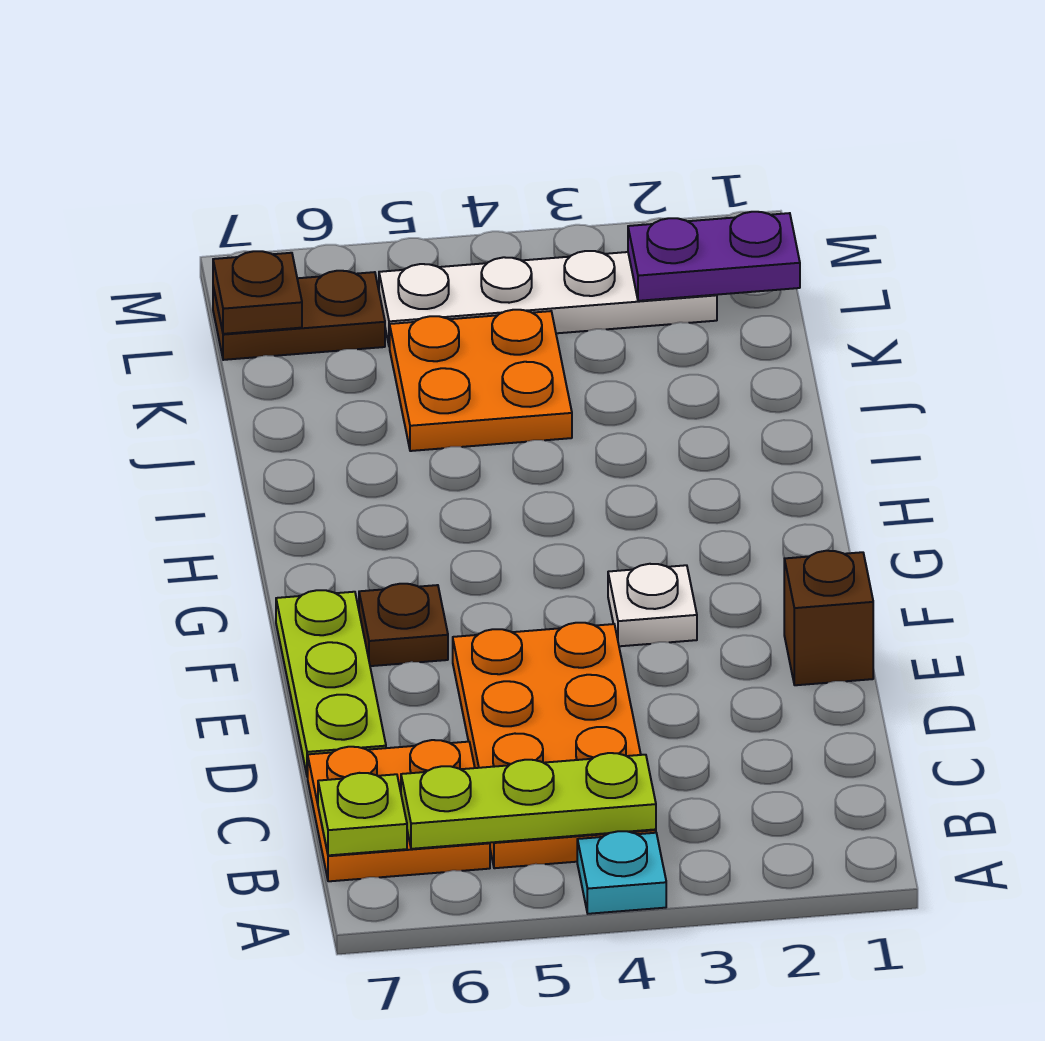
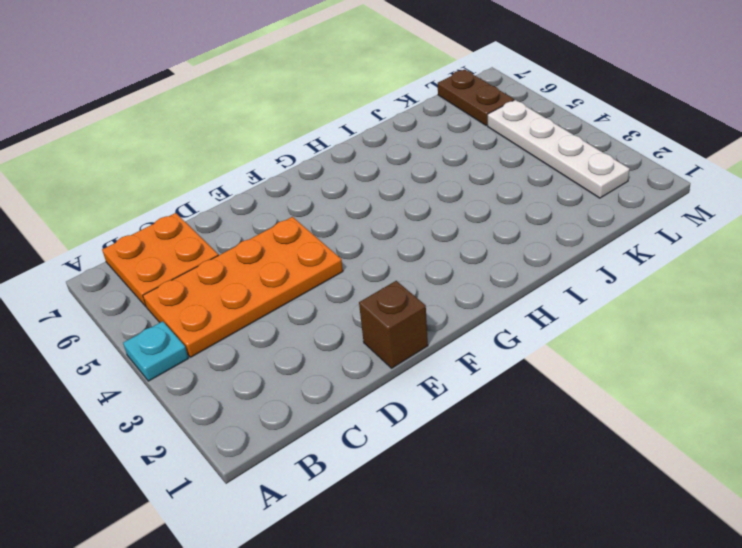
none -> lime plate D7:F7 level 1
none -> white plate F3 level 1
none -> brown plate F6 level 1

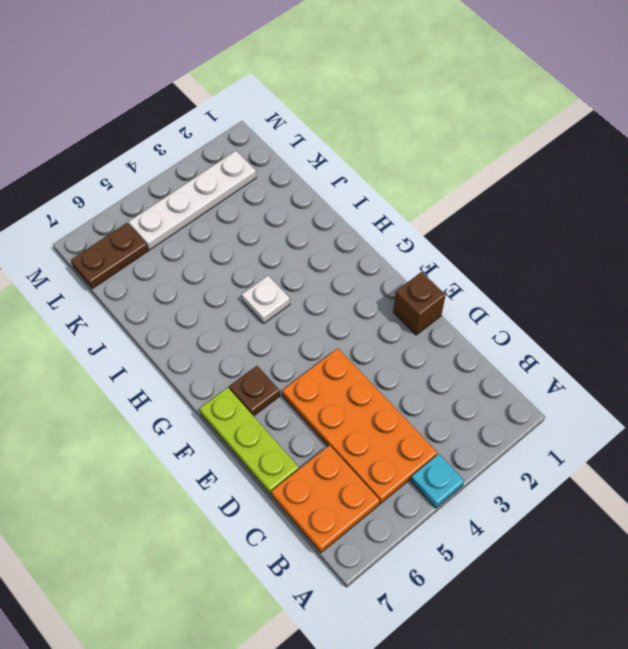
white plate H4 level 1 -> white plate F3 level 1
none -> orange plate J4:K5 level 1
none -> lime plate B4:B6 level 2
none -> lime plate B7 level 2

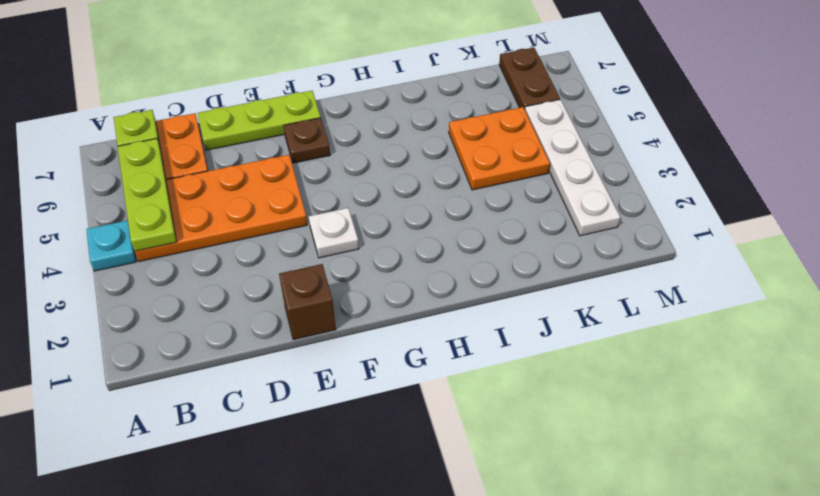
none -> purple plate L1:L2 level 2
none -> brown plate L7 level 2

